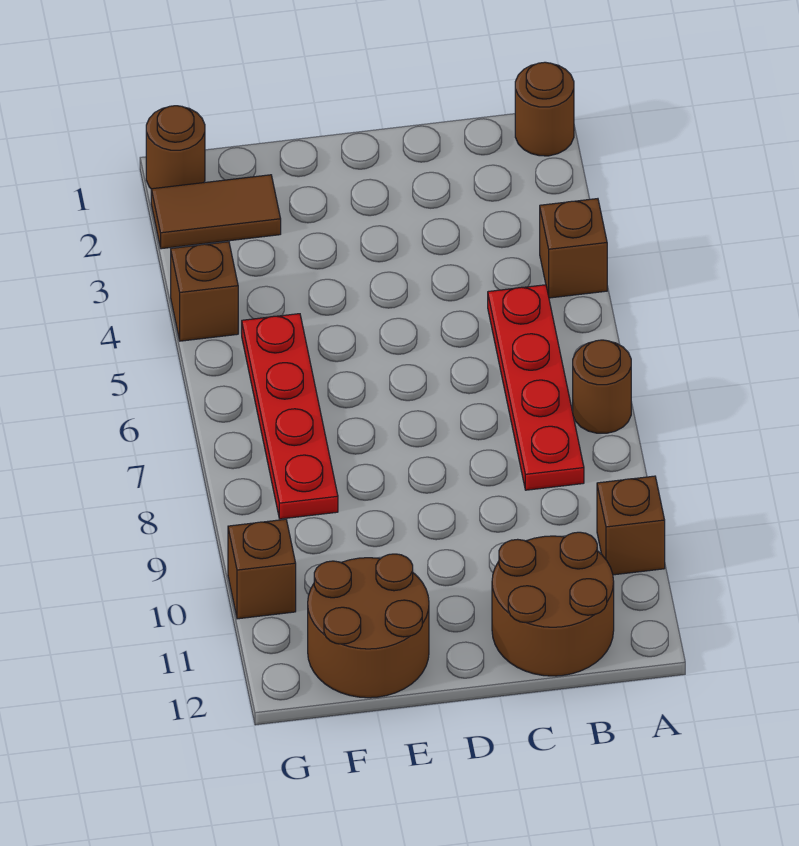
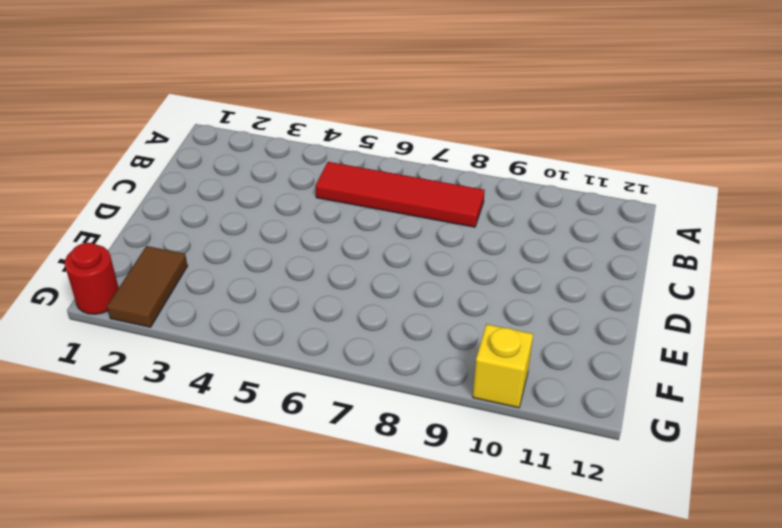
red tile B5:B8 level 1 -> red plate B5:B8 level 1
red round brick G1 level 1 -> brown round brick G1 level 1
yellow brick G10 level 1 -> brown brick G10 level 1
none -> brown round brick A1 level 1
none -> brown brick A4 level 1
none -> brown round brick A7 level 1

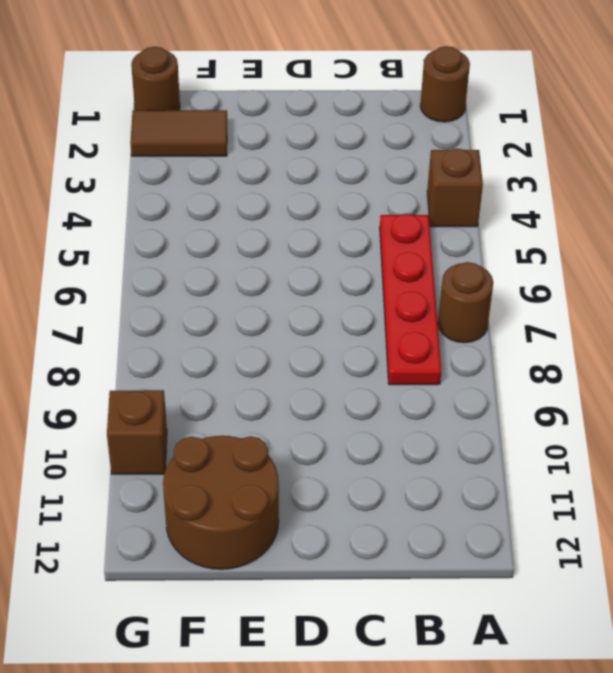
none -> brown brick A10 level 1
none -> brown round brick B11:C12 level 1
none -> red plate F5:F8 level 1

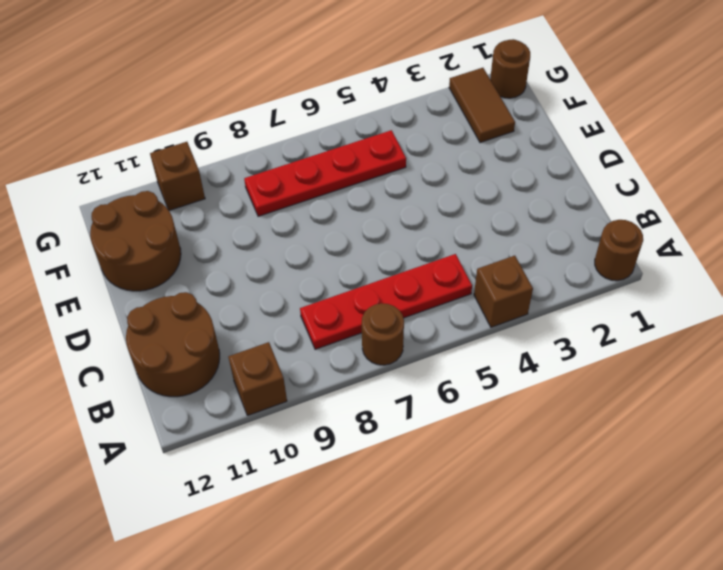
none -> brown brick G4 level 1

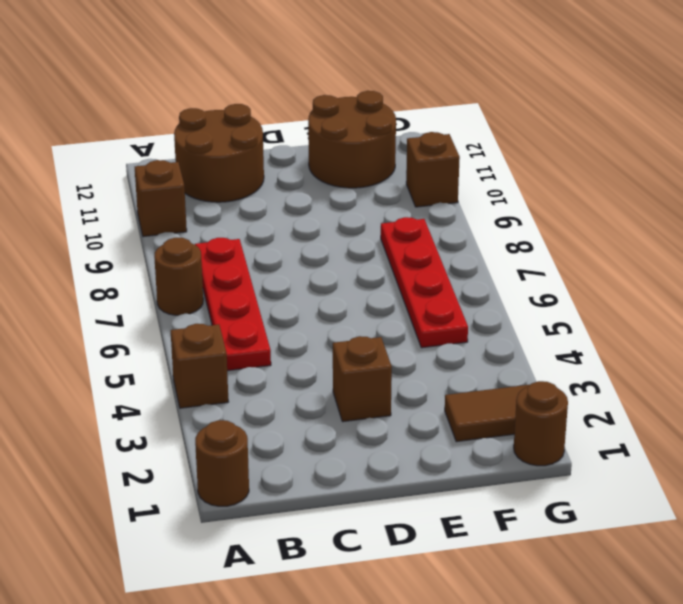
brown brick D3 level 1 -> brown brick G4 level 1

